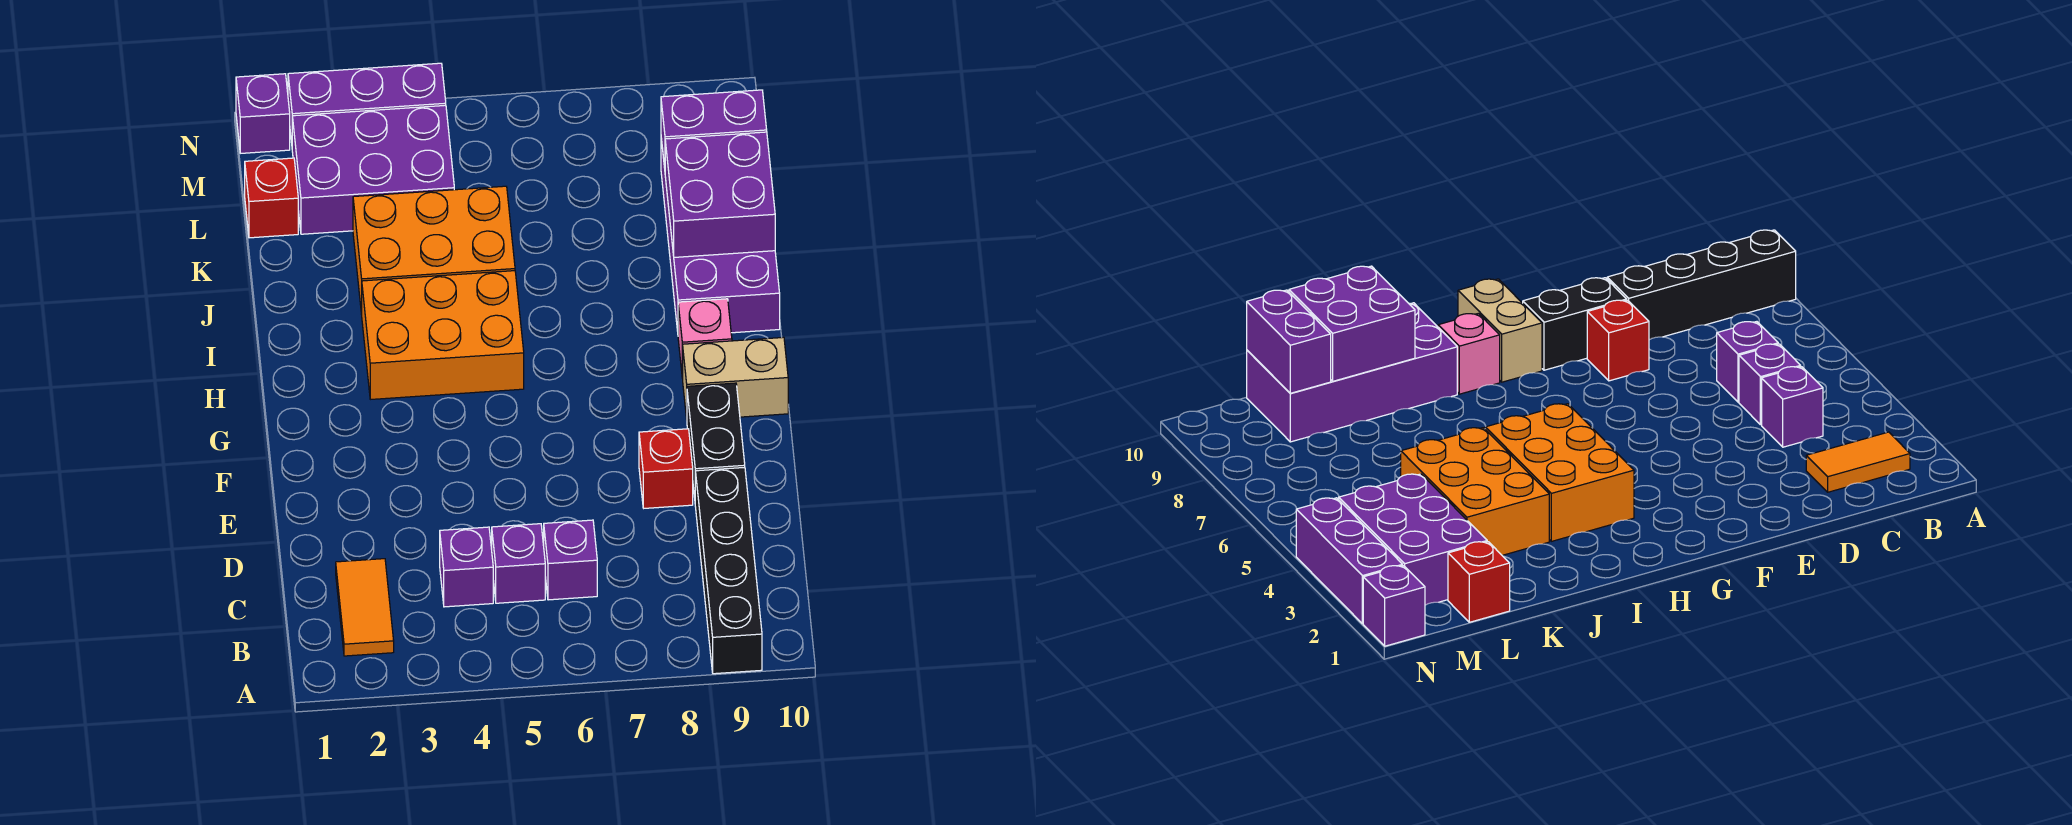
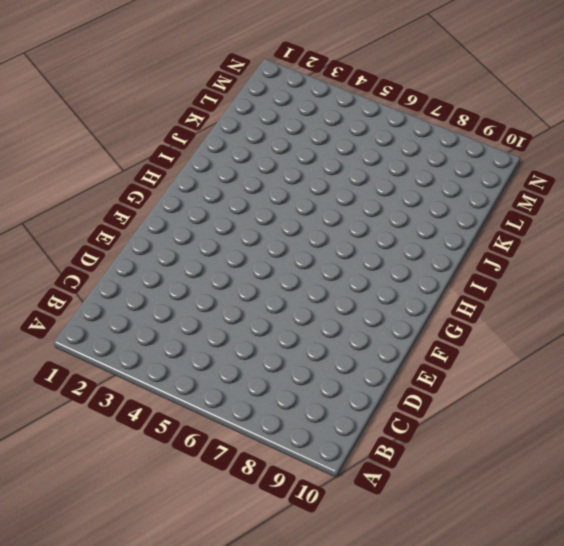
none -> black brick A9:D9 level 1
none -> orange tile B2:C2 level 1
none -> purple brick C4 level 1

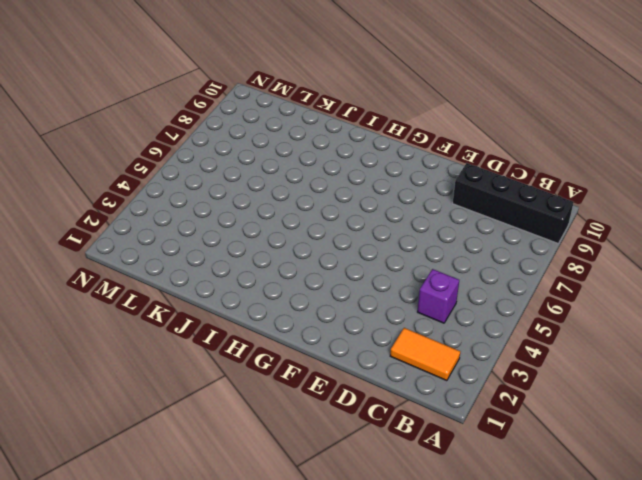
none -> purple brick C5 level 1
none -> purple brick C6 level 1
none -> red brick E8 level 1

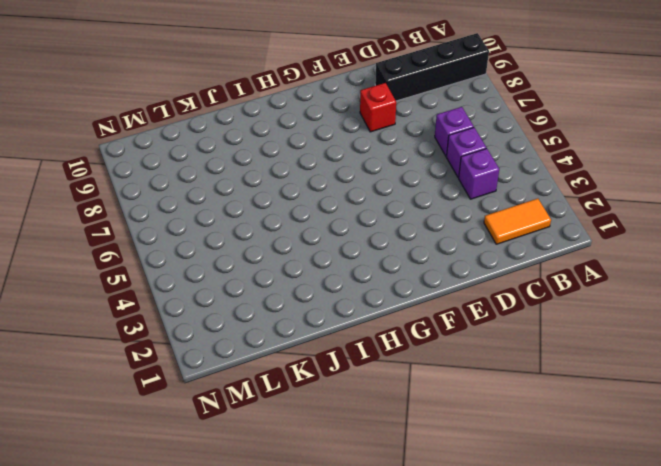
none -> black brick E9:F9 level 1
none -> tan brick G9:G10 level 1
none -> orange brick H3:I5 level 1

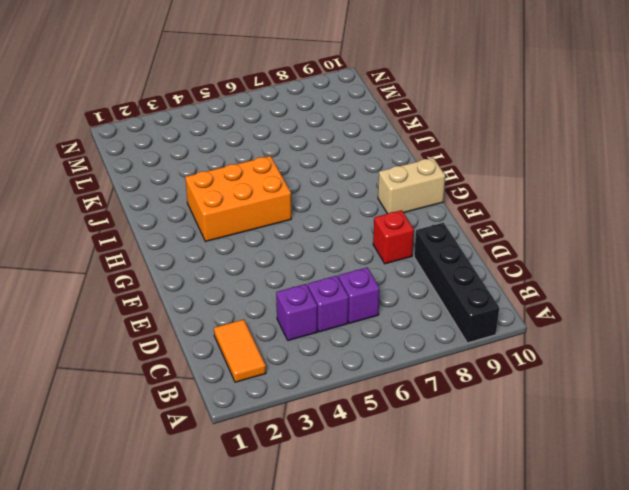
none -> black brick E9:F9 level 1
none -> pink brick H9 level 1
none -> purple brick I9:L10 level 1

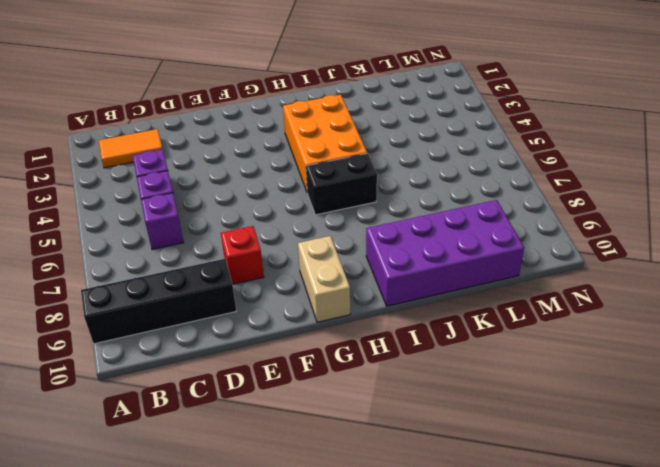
black brick H6:I6 level 1 -> black brick E9:F9 level 1
none -> pink brick H9 level 1
none -> orange brick J3:K5 level 1
none -> red brick L1 level 1

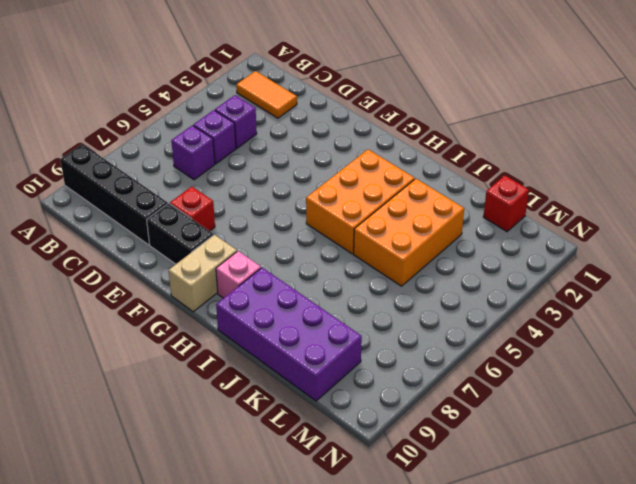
none -> purple brick L2:M4 level 1
none -> purple brick N1 level 1
none -> purple brick N2:N4 level 1

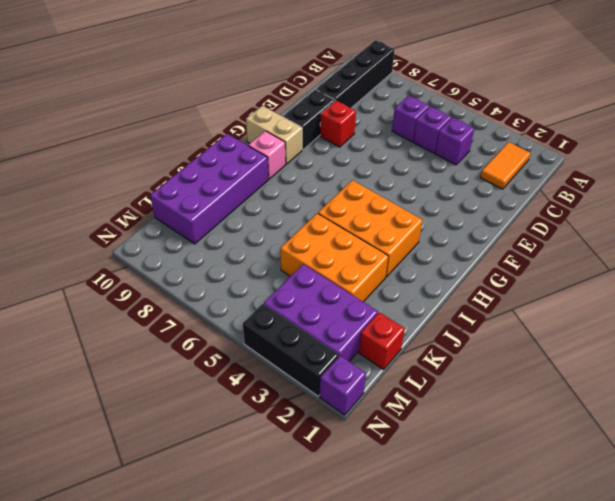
black brick N2:N4 level 1 -> purple brick N2:N4 level 1
none -> purple brick J9:K10 level 2
none -> purple brick L9:L10 level 2

